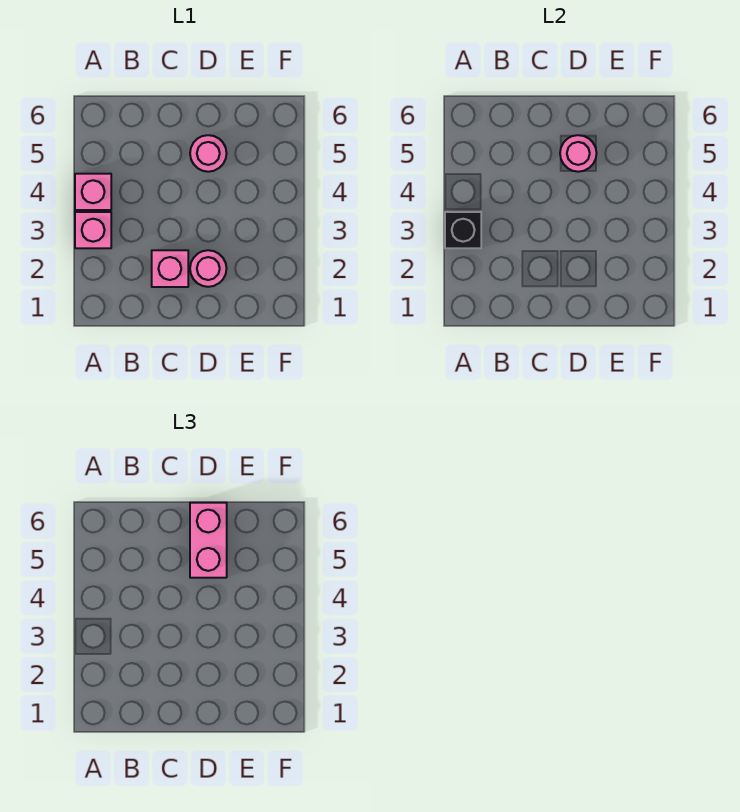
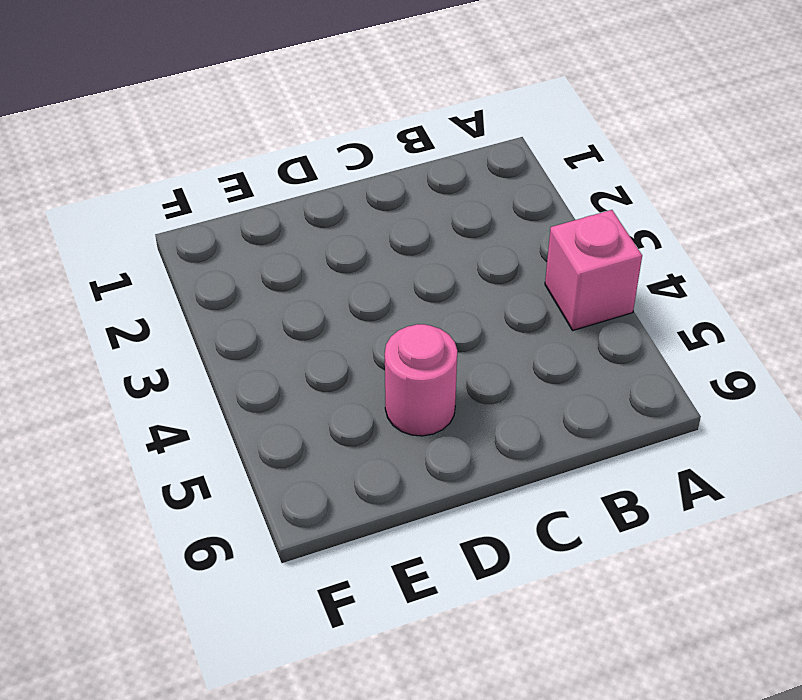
none -> pink brick A3 level 1
none -> pink brick C2 level 1

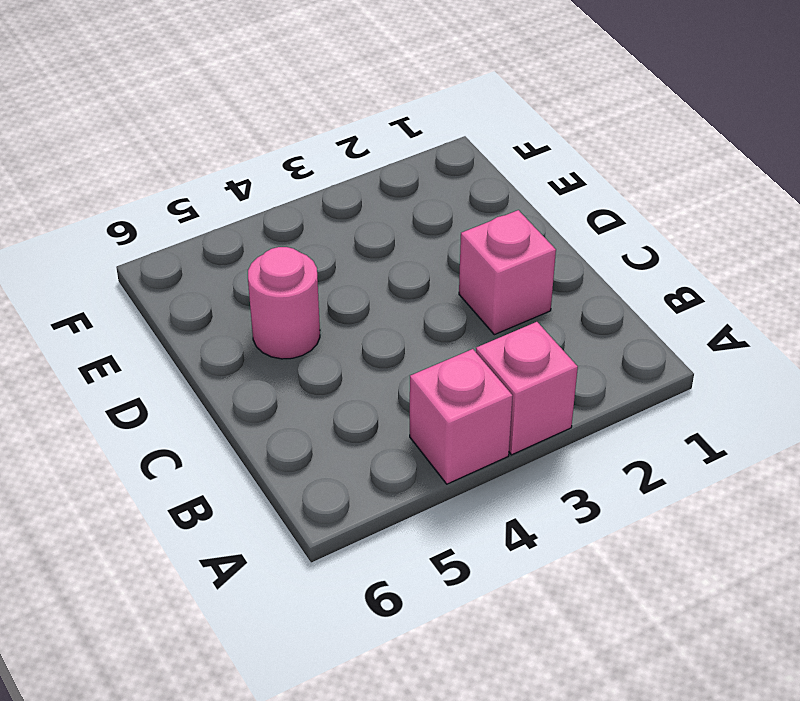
none -> pink round brick D2 level 1
none -> black brick A3 level 2

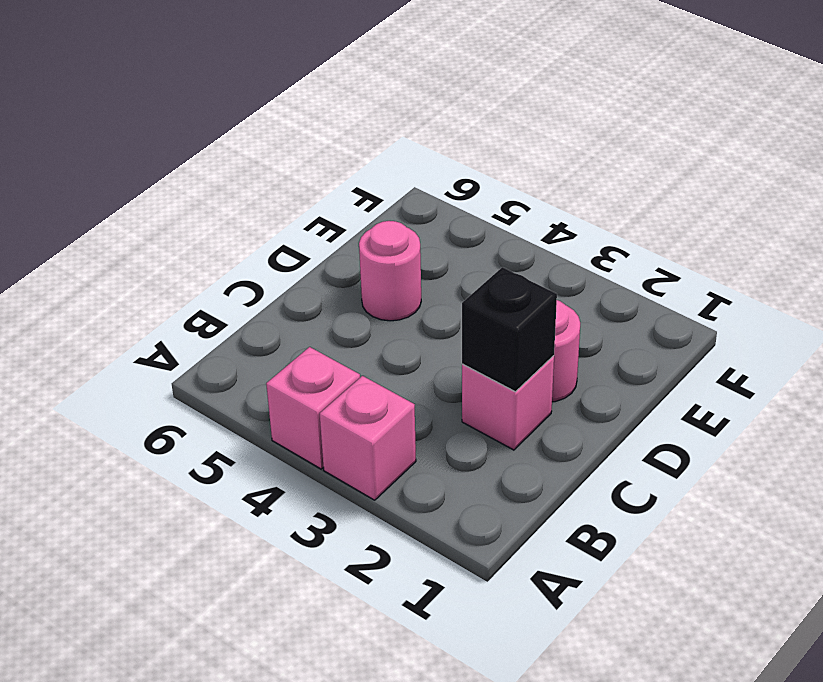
black brick C2 level 2 -> black brick A3 level 2
none -> pink round brick D5 level 2
none -> pink brick D5:D6 level 3

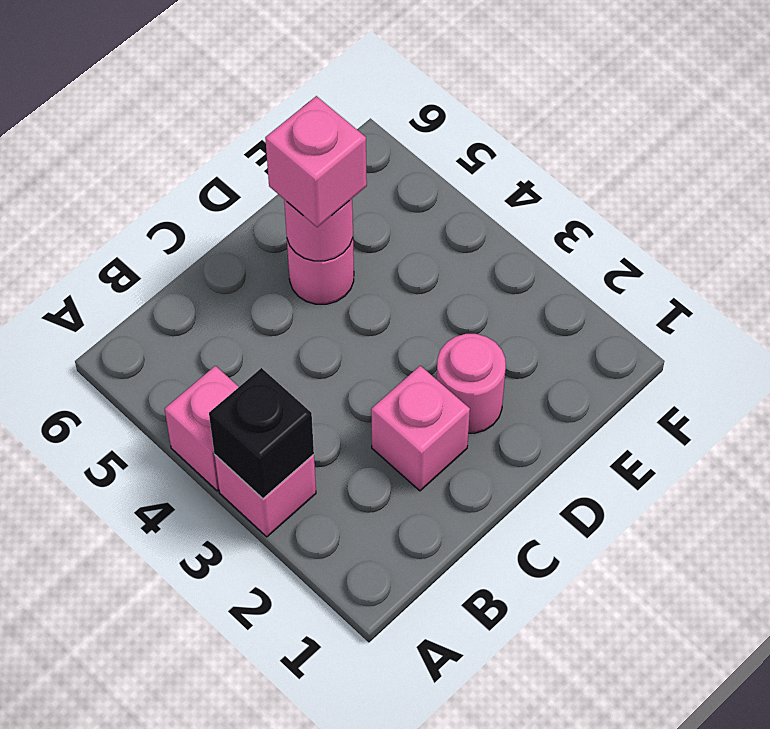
pink brick D5 level 3 -> pink brick D5:D6 level 3

